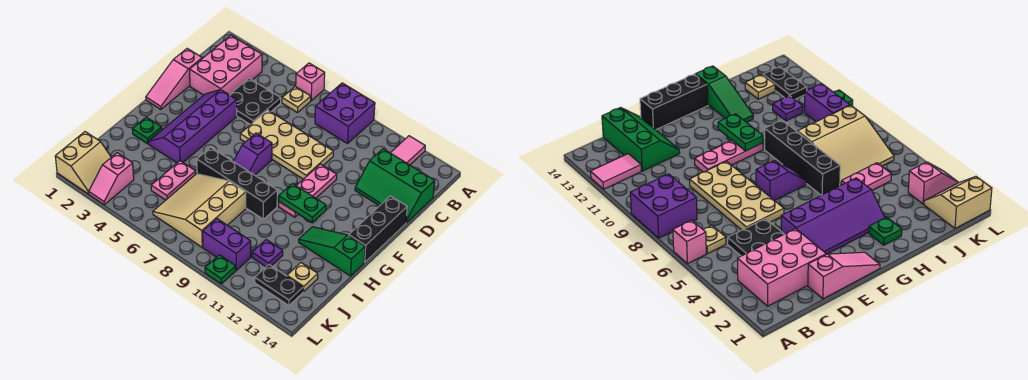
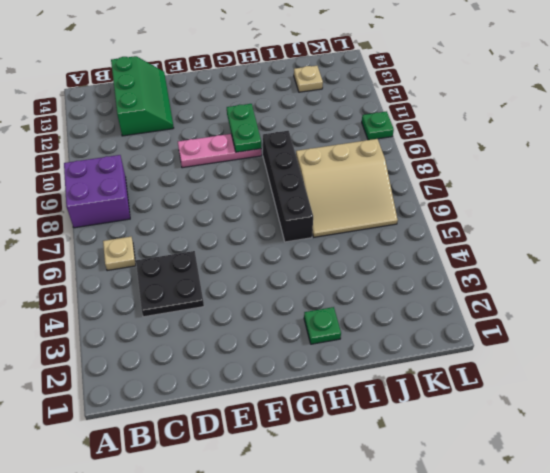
none -> pink brick A6 level 1
none -> pink tile A12:B12 level 1
none -> pink brick B2:D3 level 1

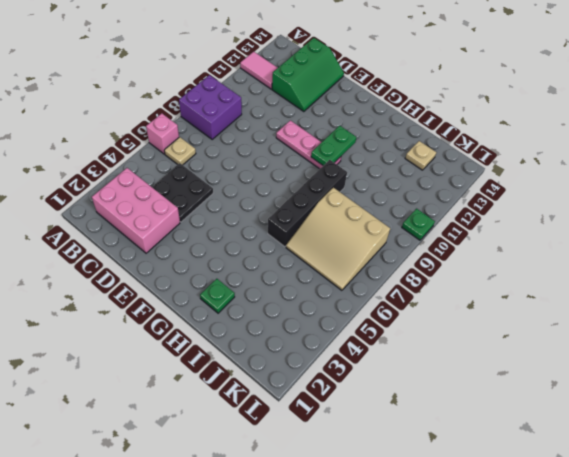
none -> pink slope D1:F1 level 1 top D
none -> tan plate D6:E9 level 1
none -> purple slope E3:H4 level 1 top 4

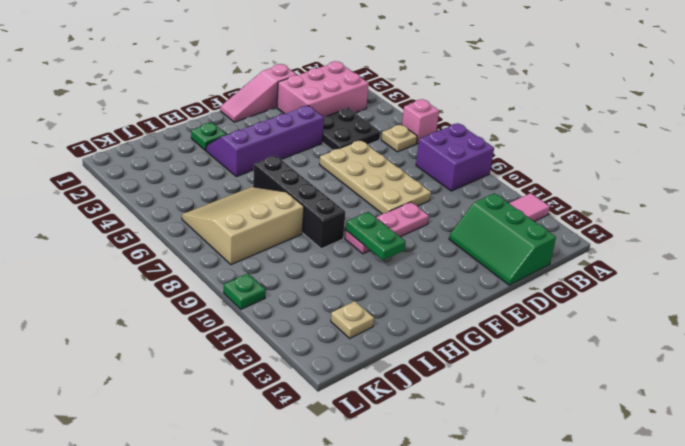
none -> black brick E14:G14 level 1
none -> purple slope F7:G7 level 1 top F
none -> green slope H12:H14 level 1 top 14

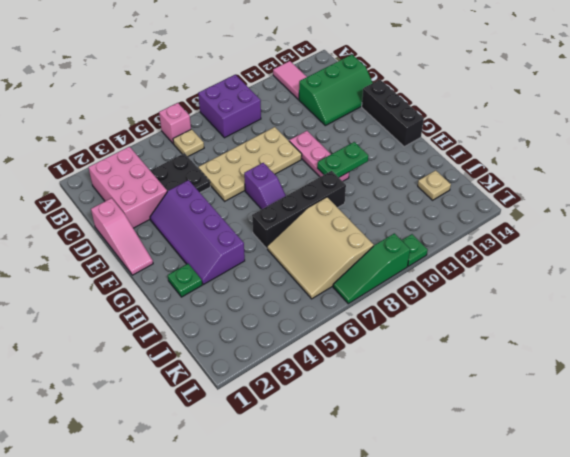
green slope L7:L9 level 1 top 9 -> green slope H12:H14 level 1 top 14
none -> pink plate I5:J5 level 1
none -> purple plate J11 level 1
none -> tan slope K1:L2 level 1 top 1

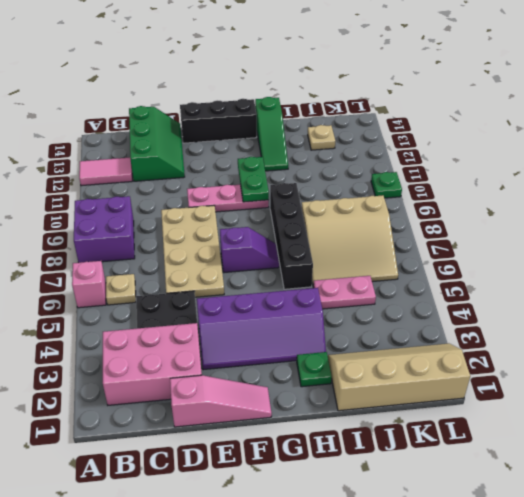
tan slope I1:L2 level 1 top 1 -> tan slope K1:L2 level 1 top 1
none -> purple plate J11 level 1
none -> pink slope K3:L3 level 1 top K
none -> purple brick K9:K10 level 1

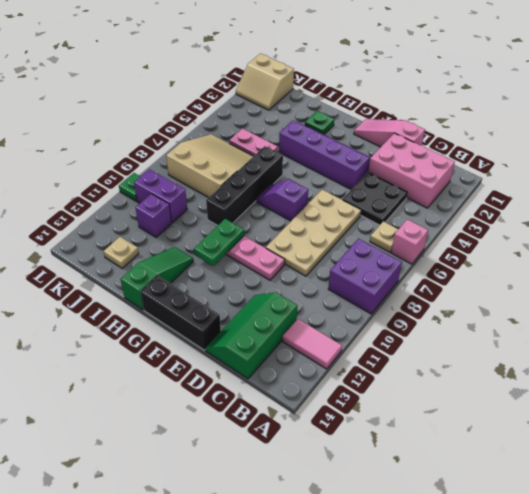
purple brick J10:K10 level 1 -> purple brick K9:K10 level 1
purple brick J11 level 1 -> purple plate J11 level 1
none -> pink slope K3:L3 level 1 top K
none -> black plate K12:K13 level 1

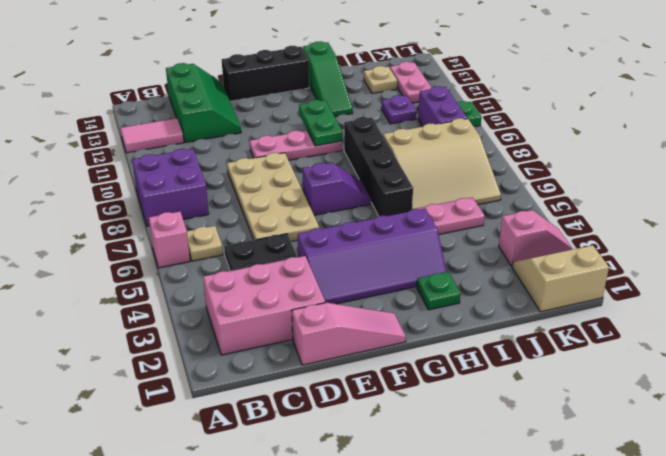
pink plate K12:K13 level 1 -> black plate K12:K13 level 1

